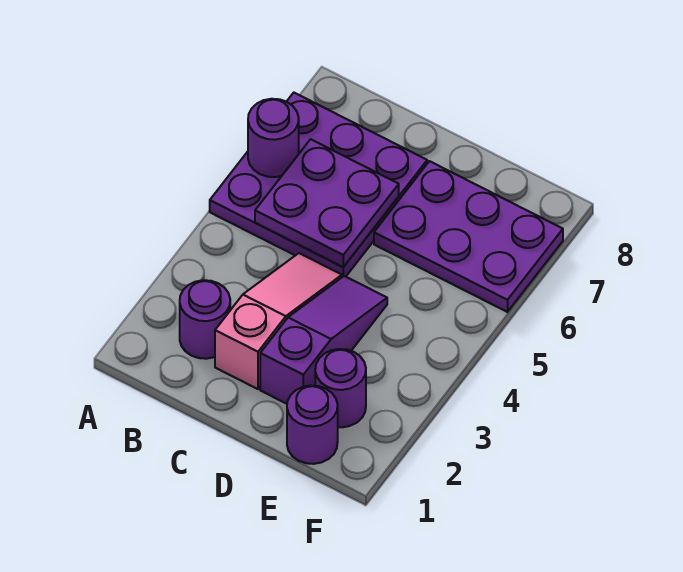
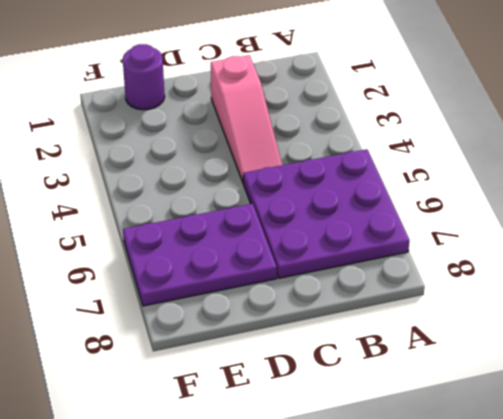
none -> purple round brick B2 level 1
none -> purple slope D2:D4 level 1 top 2

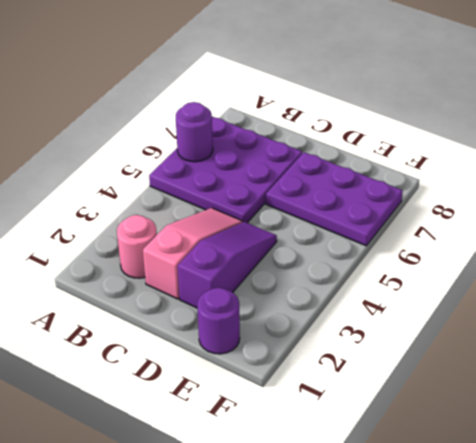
pink round brick B2 level 1 -> purple round brick B2 level 1
none -> purple round brick E2 level 1
none -> purple plate B5:C6 level 2

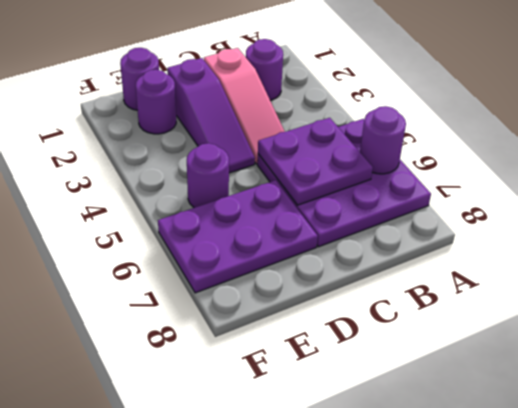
purple round brick E5 level 1 -> none

